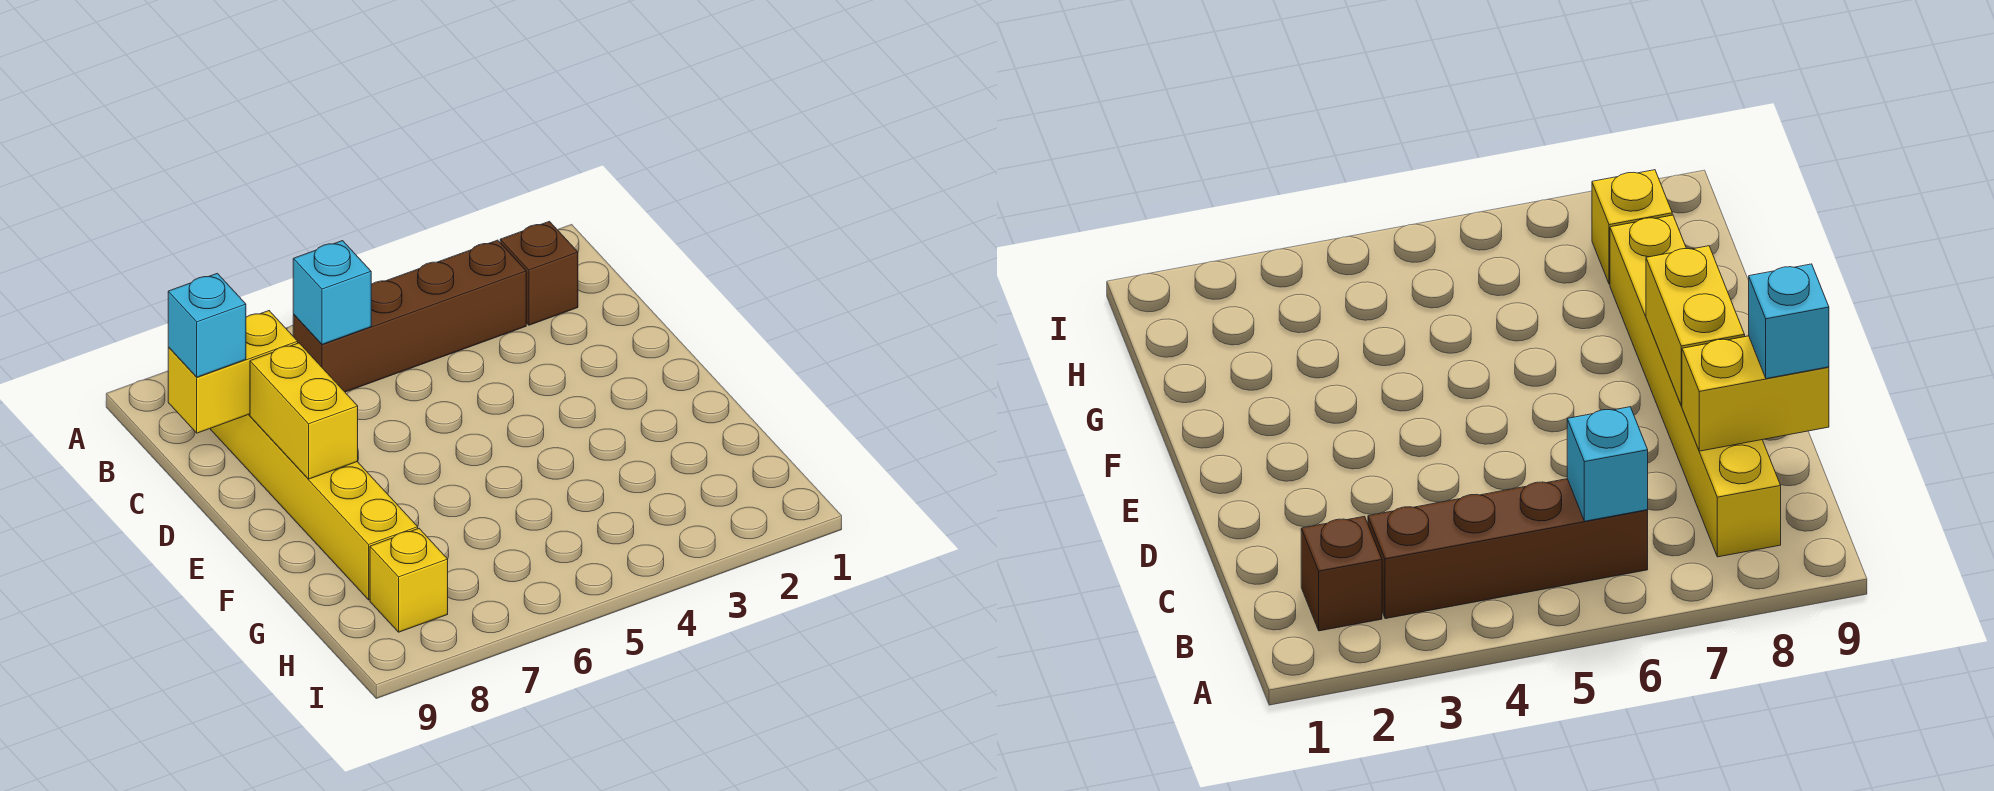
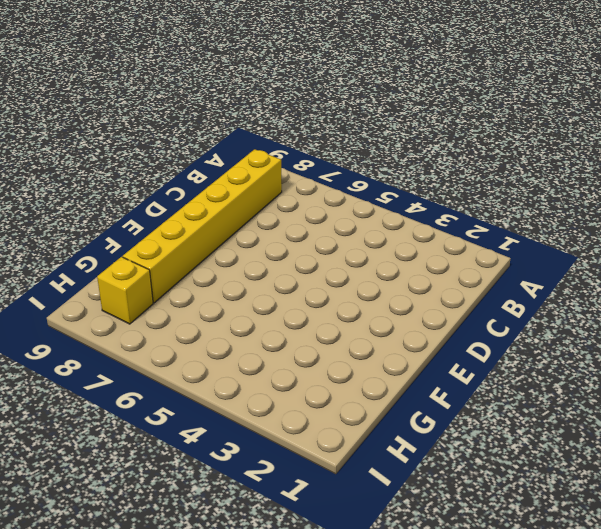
none -> brown brick B2 level 1
none -> brown brick B3:B6 level 1

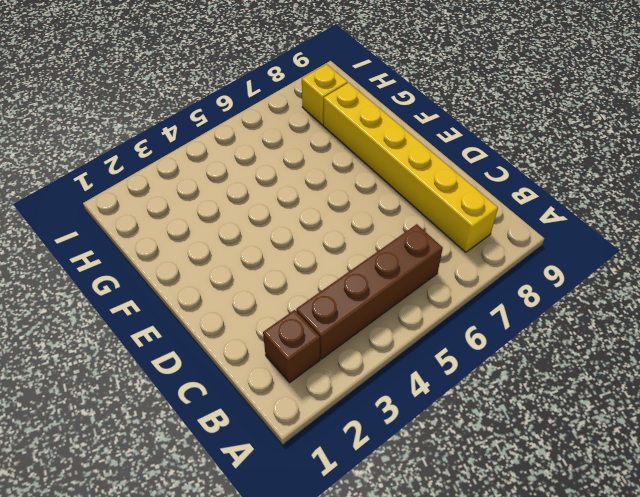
none -> cyan brick B6 level 2
none -> yellow brick C8:C9 level 2

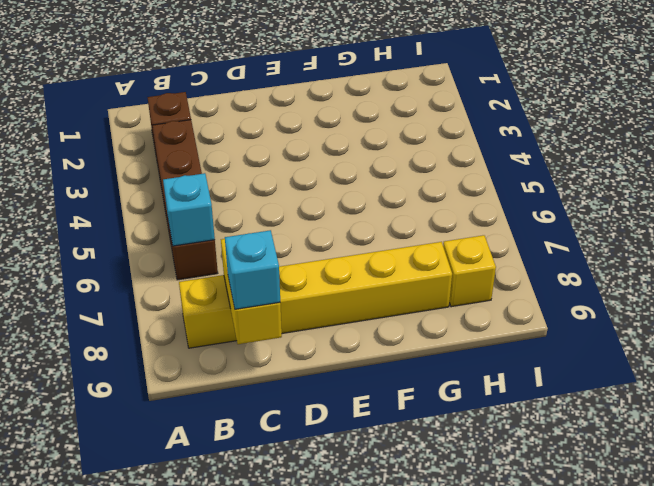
none -> yellow brick D8:E8 level 2

